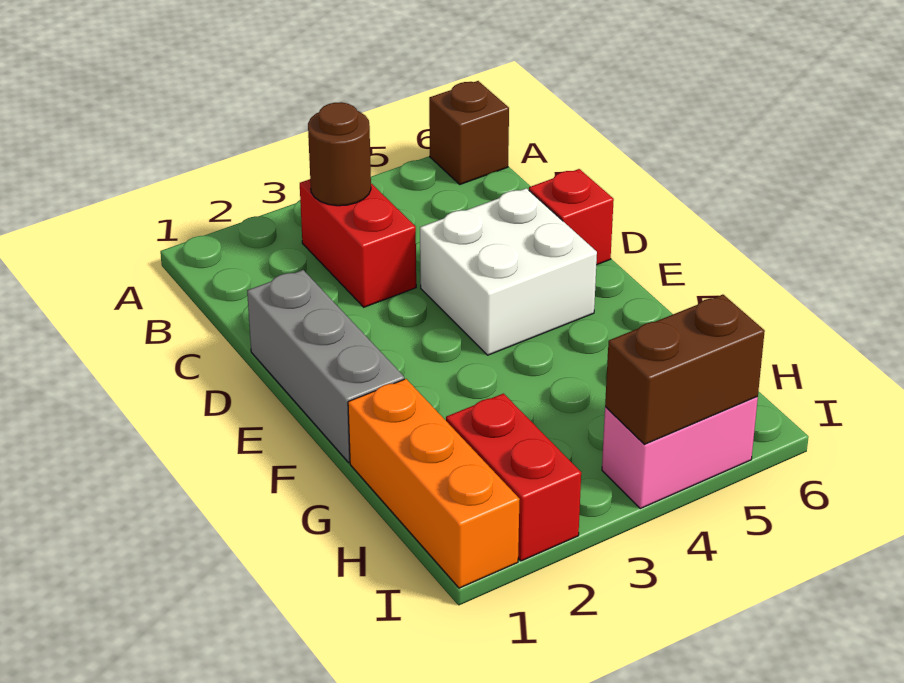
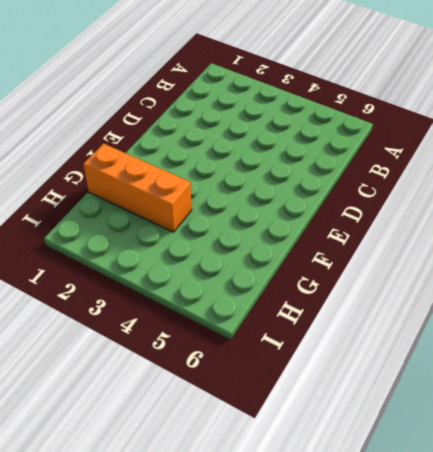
orange brick G1:G3 level 1 -> orange brick G1:I1 level 1
none -> brown brick A6 level 1
none -> red brick B3:C3 level 1

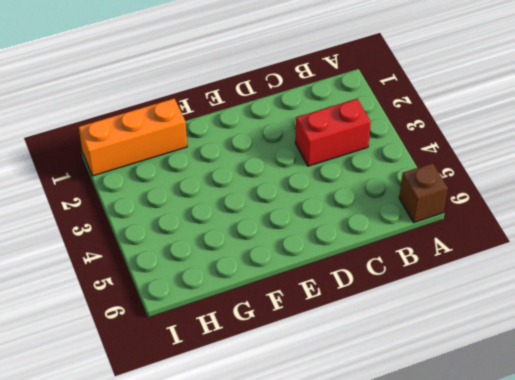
none -> grey brick D1:F1 level 1
none -> white brick D4:E5 level 1

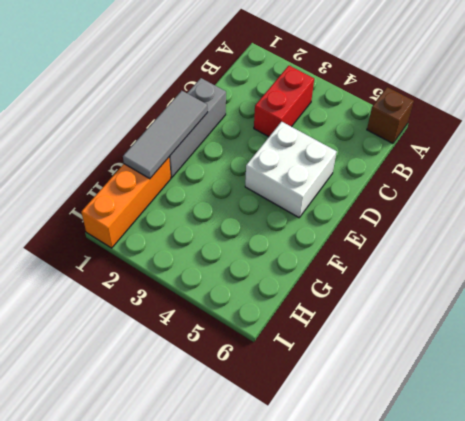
grey tile E1:G1 level 2 -> none
none -> red brick D6 level 1
none -> red brick H2:I2 level 1

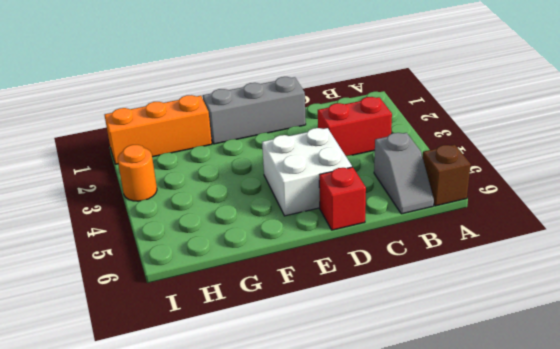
grey slope B5:B6 level 1 top 5 -> none
orange round brick I3 level 1 -> none
none -> red brick H2:I2 level 1
none -> pink brick I4:I5 level 1

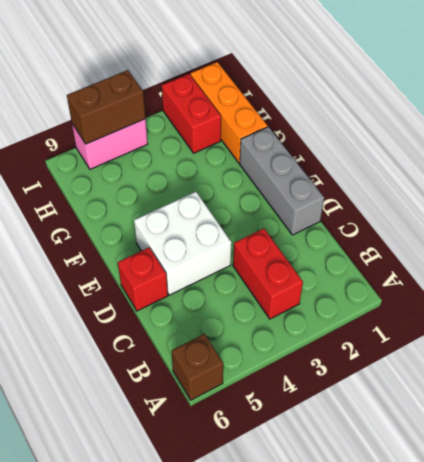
none -> brown round brick B3 level 2

